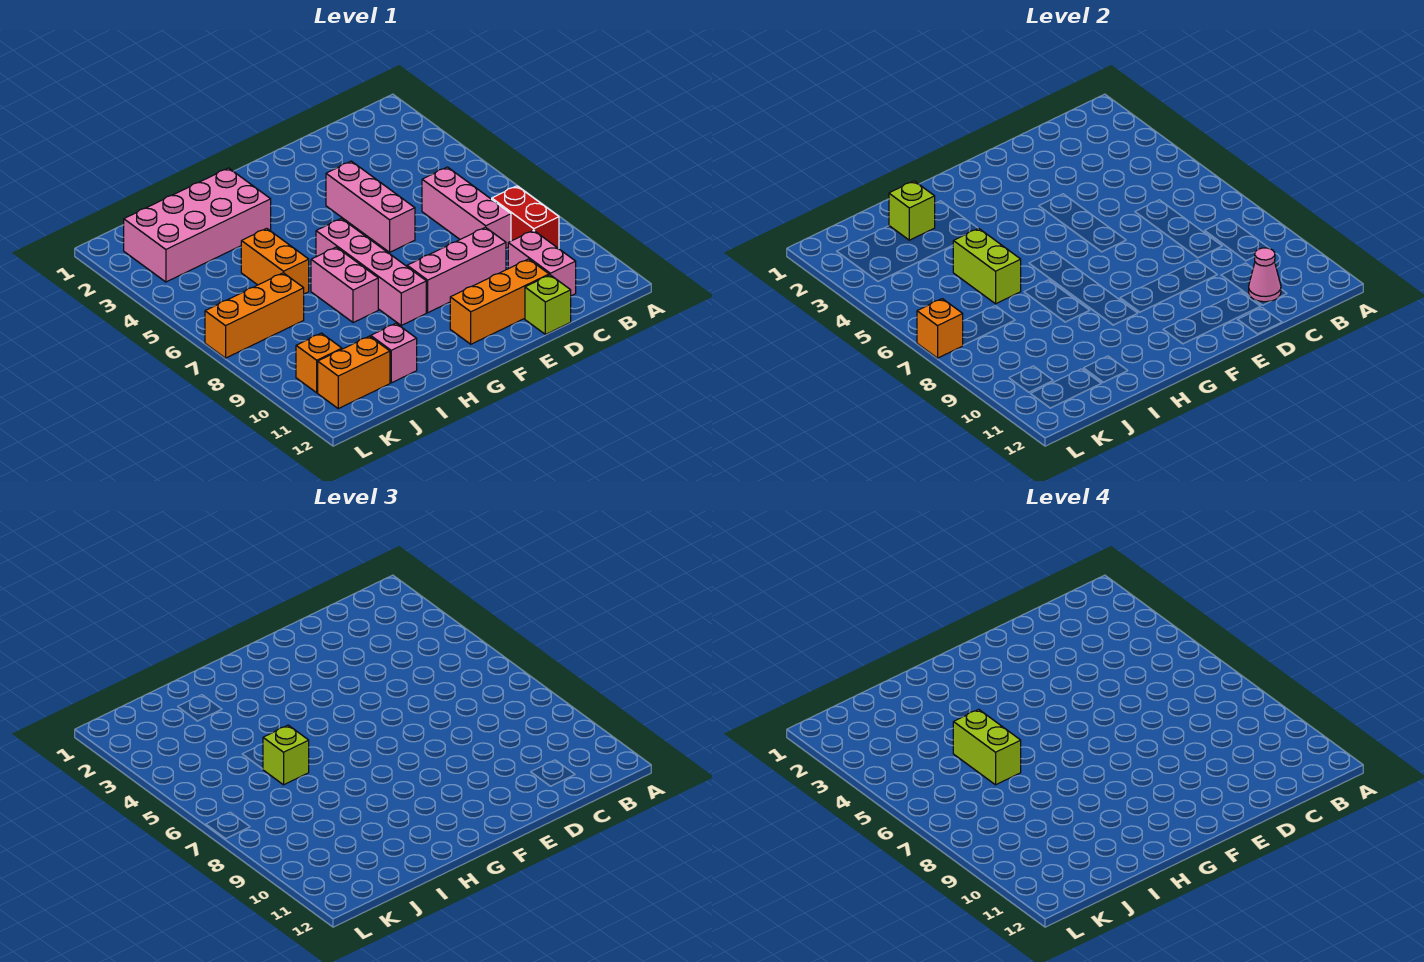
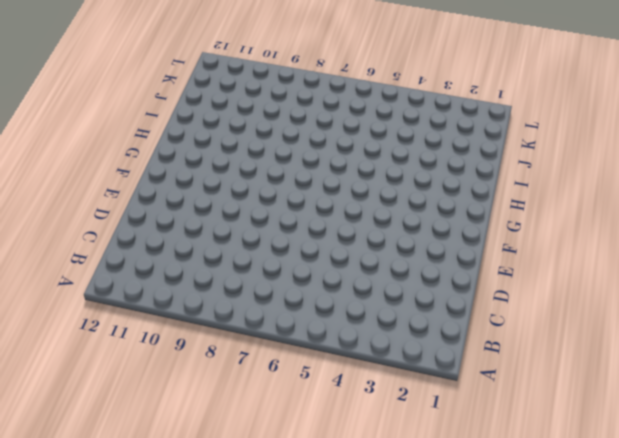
none -> red brick B8:B9 level 1
none -> pink brick C6:C8 level 1
none -> pink brick C10:C11 level 1

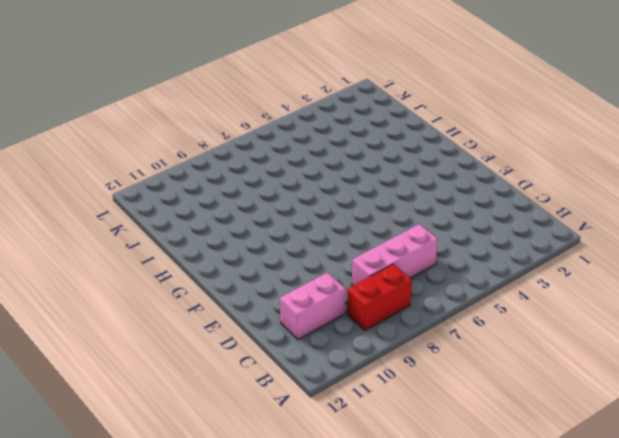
none -> pink brick D9:F9 level 1
none -> orange brick D11:F11 level 1
none -> lime brick D12 level 1

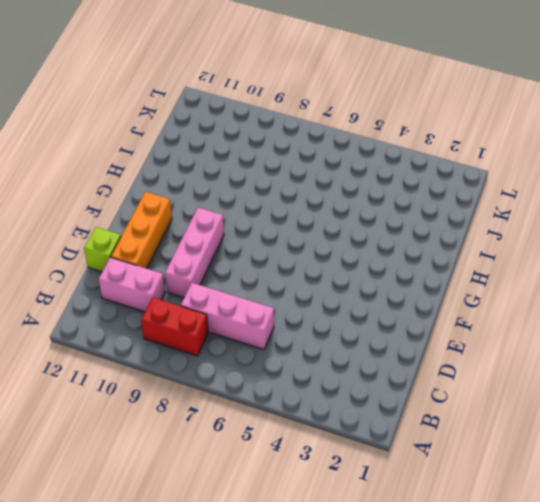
none -> pink brick E4:E6 level 1
none -> pink brick G6:G9 level 1
none -> pink brick H2:K3 level 1

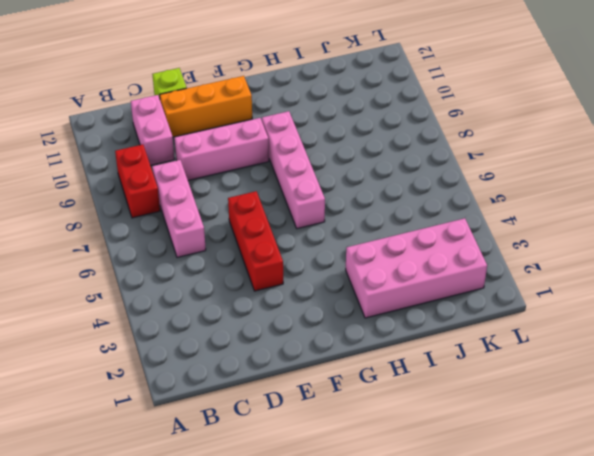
red brick E4:E6 level 1 -> pink brick E4:E6 level 1
none -> pink brick H7:H8 level 1
none -> orange brick I5:I6 level 1
none -> pink brick I11 level 1

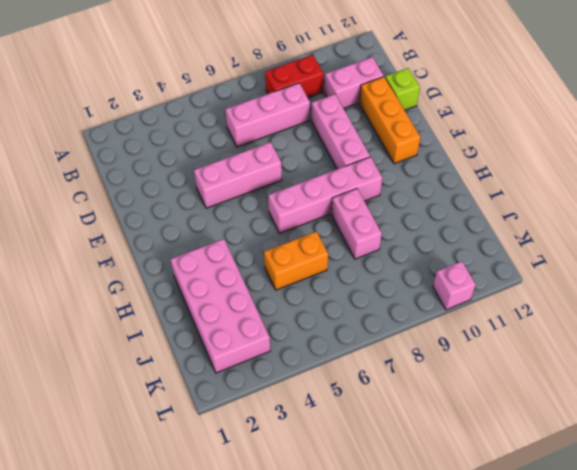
pink brick H8:I8 level 1 -> pink brick H7:H8 level 1
pink brick L10 level 1 -> pink brick I11 level 1
none -> orange brick J7:L7 level 1
none -> orange brick J11:K11 level 1
none -> orange brick K10 level 1

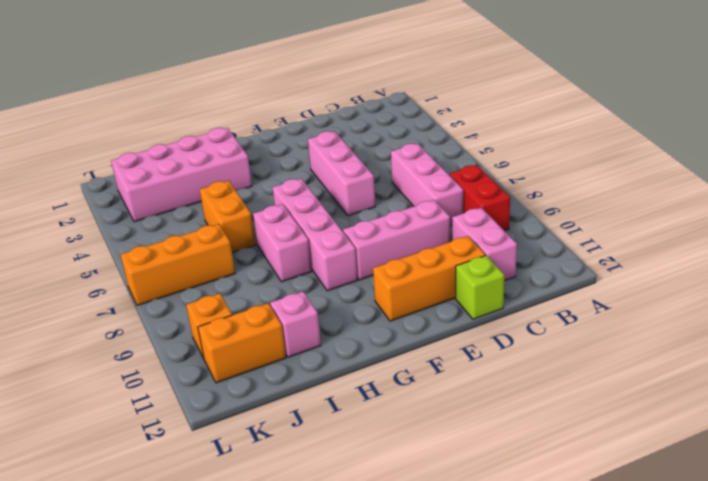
none -> pink cone C11 level 2
none -> lime brick I2 level 2
none -> lime brick I5:I6 level 2

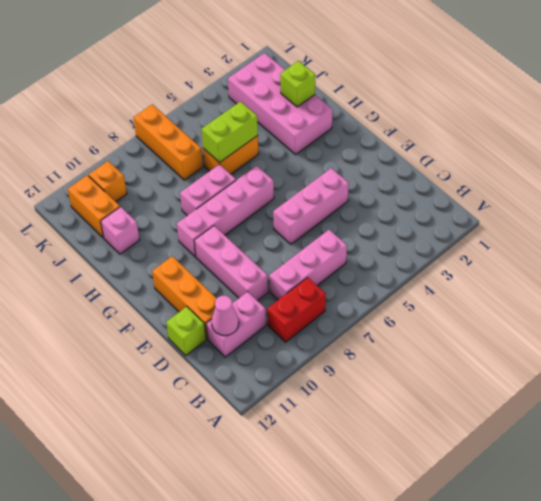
none -> orange brick L7 level 2
none -> lime brick I6 level 3
none -> lime brick I5:I6 level 4

